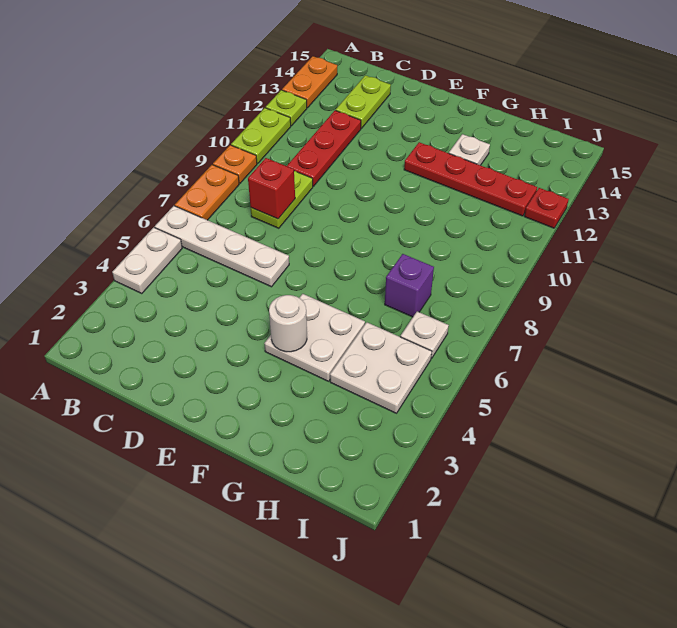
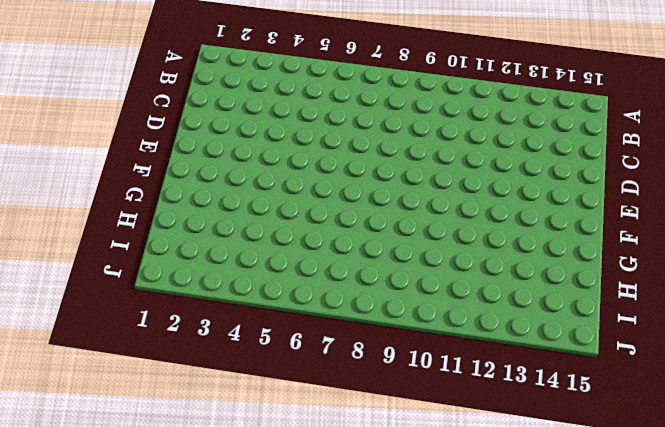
none -> white plate A4:A5 level 1
none -> white plate A6:D6 level 1
none -> orange plate A7:A8 level 1

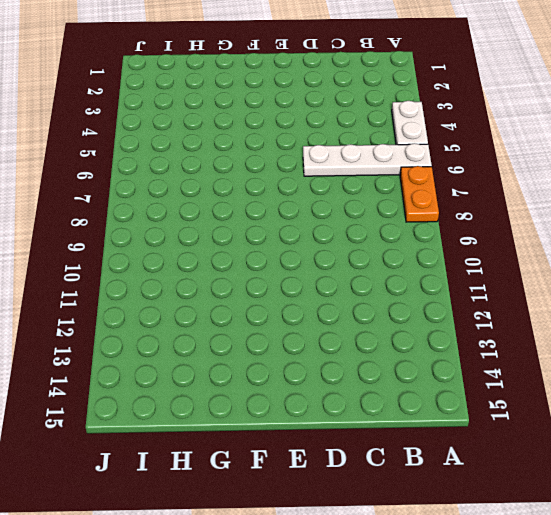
none -> orange plate A9 level 1
none -> lime plate A10:A11 level 1
none -> lime plate A12 level 1

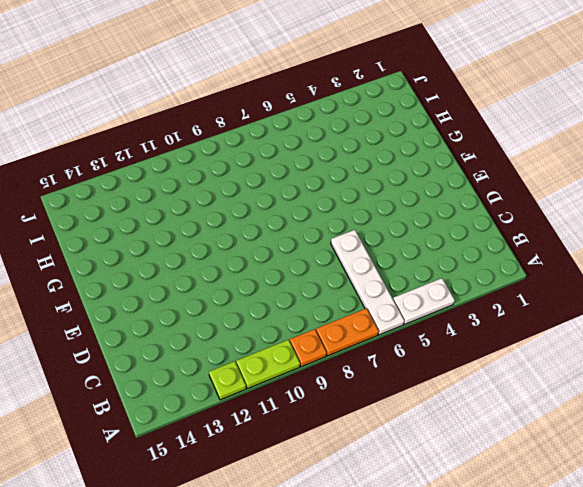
none -> orange plate A13:A14 level 1
none -> lime plate C8:C9 level 1
none -> red plate C10:C12 level 1

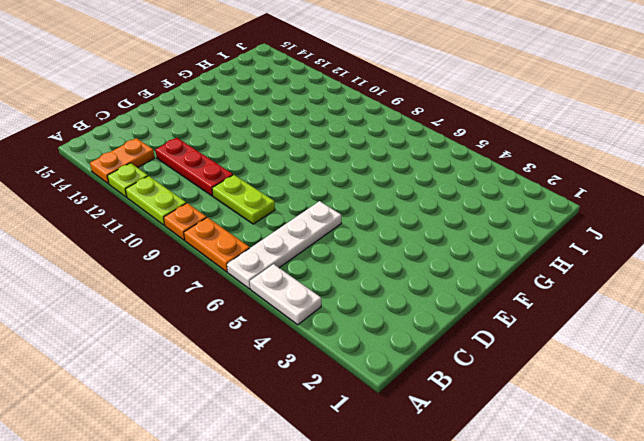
orange plate A13:B13 level 1 -> orange plate A13:A14 level 1
none -> lime plate C13:C14 level 1
none -> white plate F4:G5 level 1
none -> red plate F12:I12 level 1

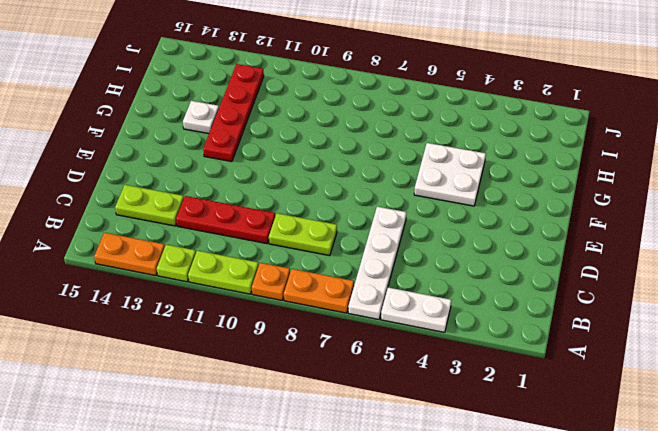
none -> white plate H4:I5 level 1
none -> purple brick H7 level 1
none -> white plate I6 level 1

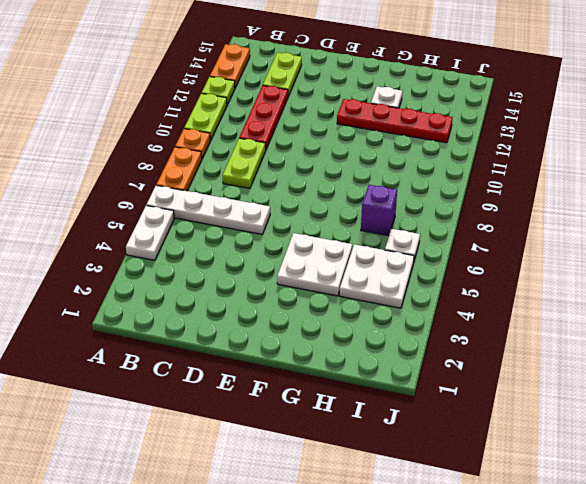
none -> red plate J12 level 1
none -> red brick C8 level 2
none -> white round brick F4 level 2

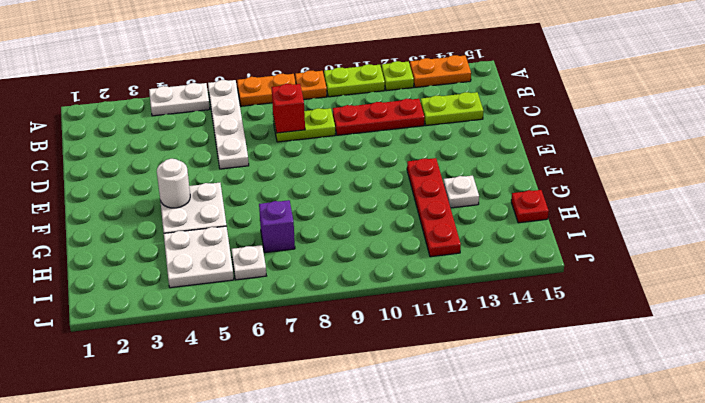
red plate H15 level 1 -> red plate J12 level 1

